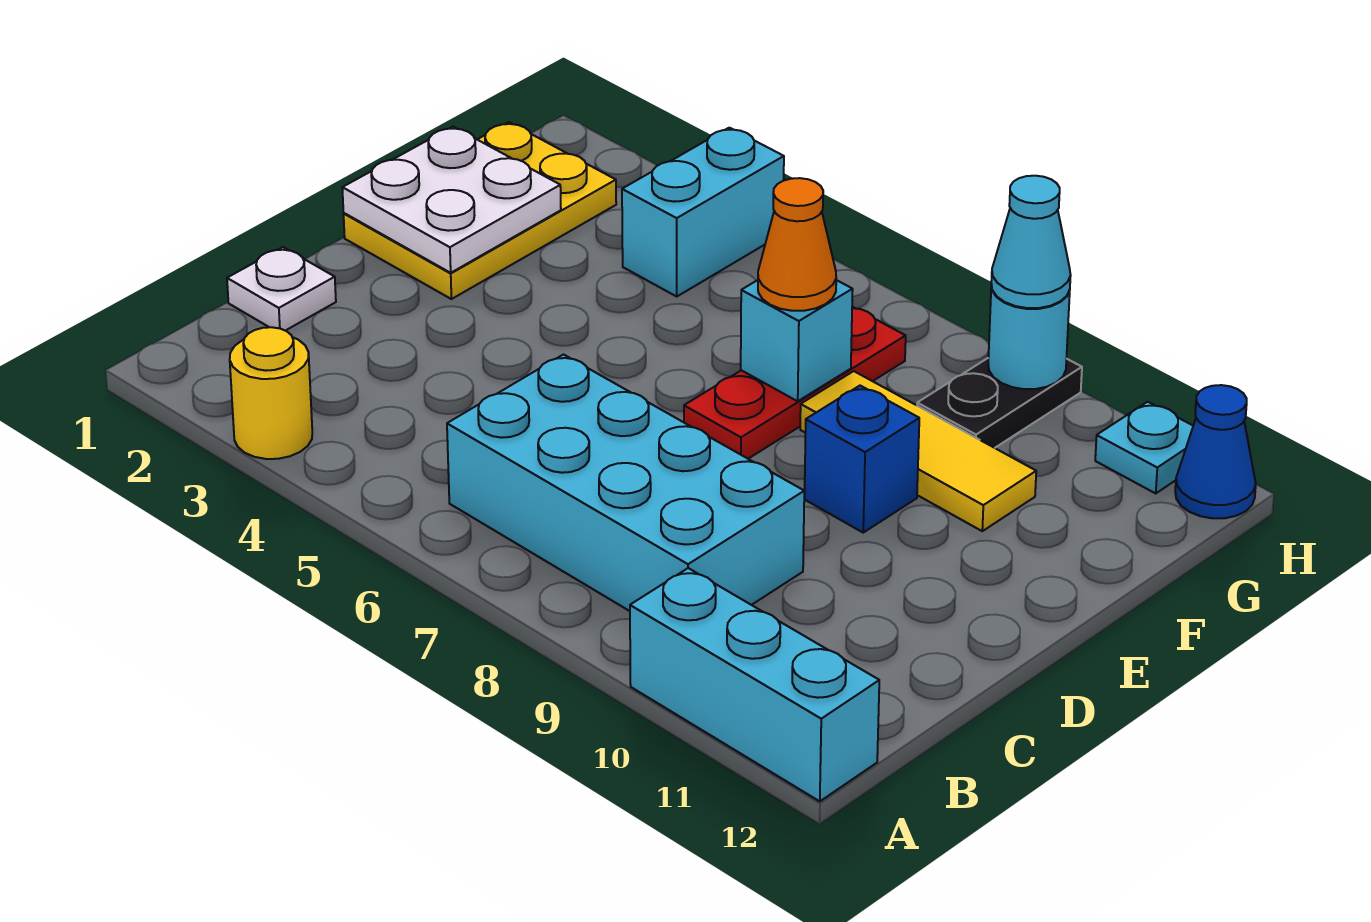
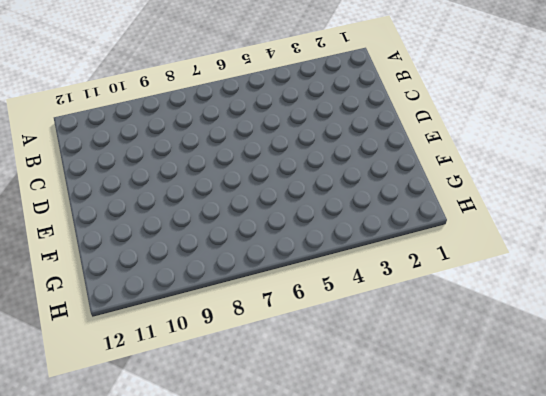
none -> yellow round brick A3 level 1
none -> cyan brick A10:A12 level 1
none -> cyan brick B6:C9 level 1

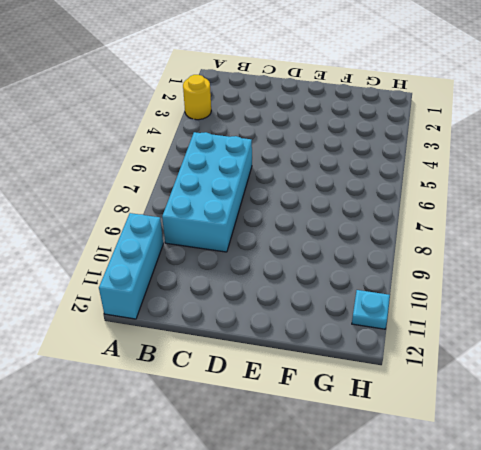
none -> white plate C1 level 1
none -> yellow plate E1:G2 level 1
none -> red plate E7:G7 level 1

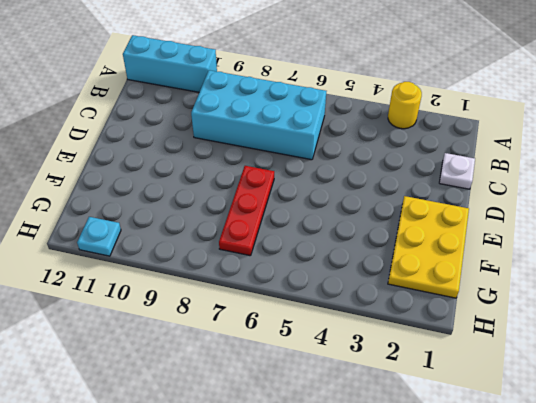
none -> blue brick E9 level 1
none -> yellow tile F8:F10 level 1
none -> cyan brick G4:H4 level 1

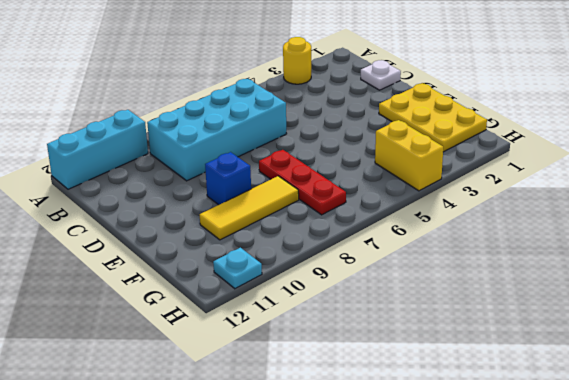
yellow brick G4:H4 level 1 -> cyan brick G4:H4 level 1
none -> black plate G9:H9 level 1
none -> blue cone H12 level 1
none -> white plate E1:F2 level 2

